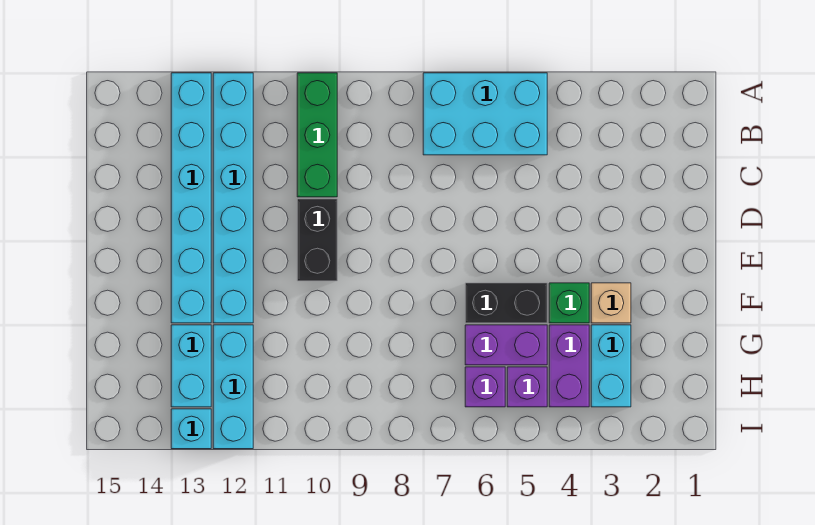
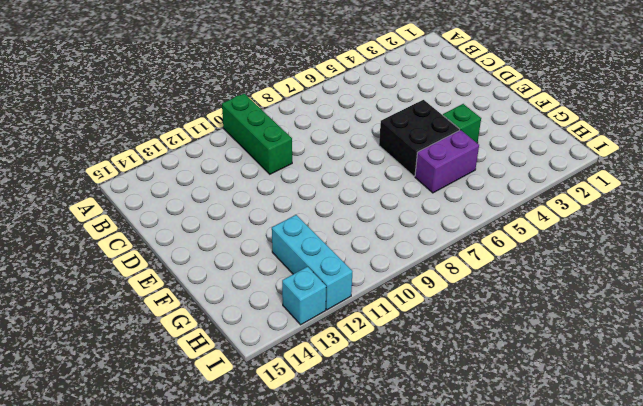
black brick E5:F6 level 1 -> black brick F5:F6 level 1
none -> cyan brick A5:B7 level 1
none -> cyan brick A12:F12 level 1
none -> cyan brick A13:F13 level 1

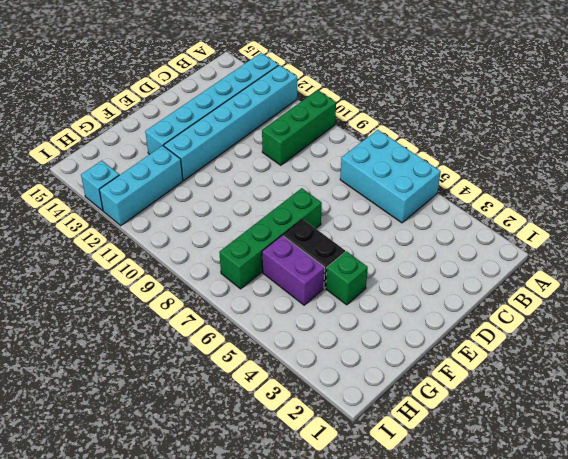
green brick E7:H7 level 1 -> none
none -> black brick D10:E10 level 1
none -> tan brick F3 level 1
none -> cyan brick G3:H3 level 1

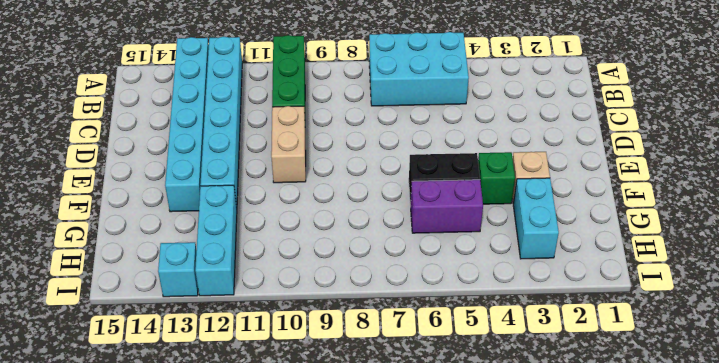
tan brick D10:E10 level 1 -> black brick D10:E10 level 1
none -> purple brick G4:H4 level 1
none -> cyan brick G13:H13 level 1
none -> purple brick H5 level 1

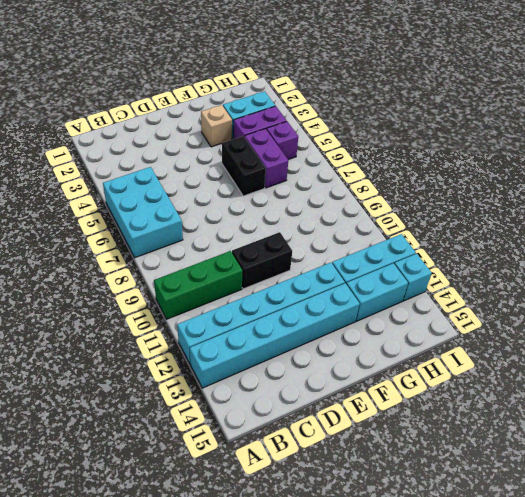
none -> green brick F4 level 1
none -> purple brick H6 level 1

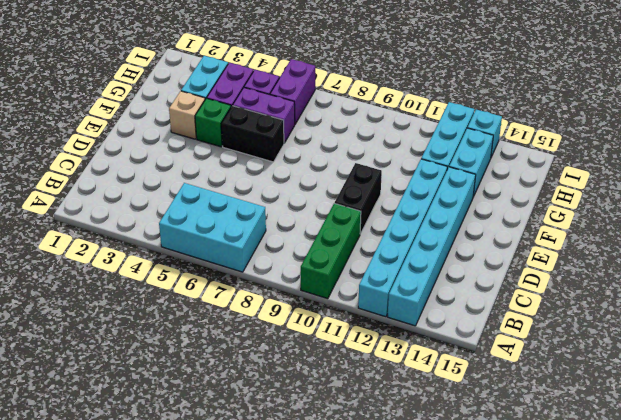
purple brick H6:I6 level 1 -> purple brick H6 level 1

